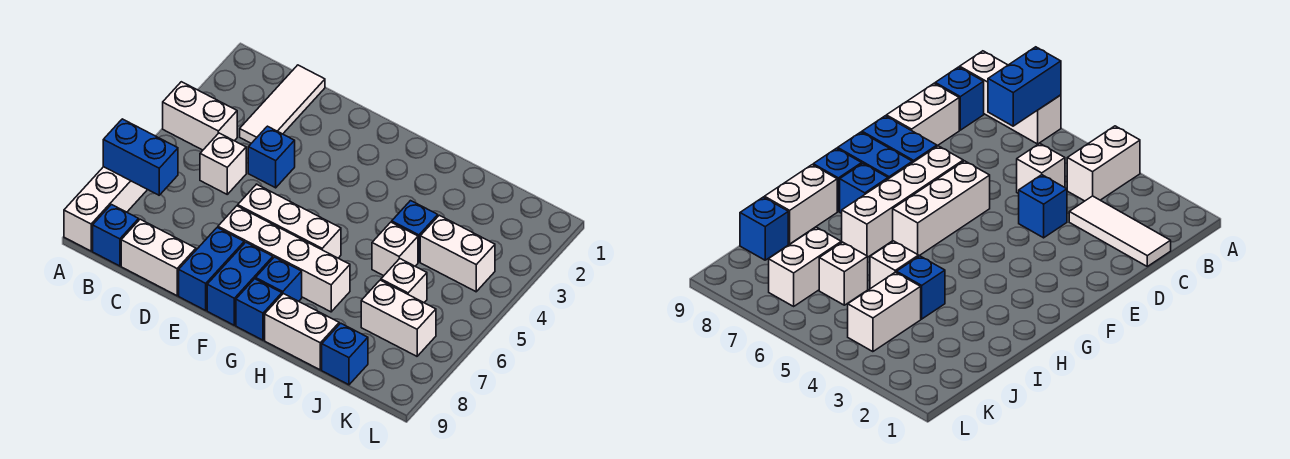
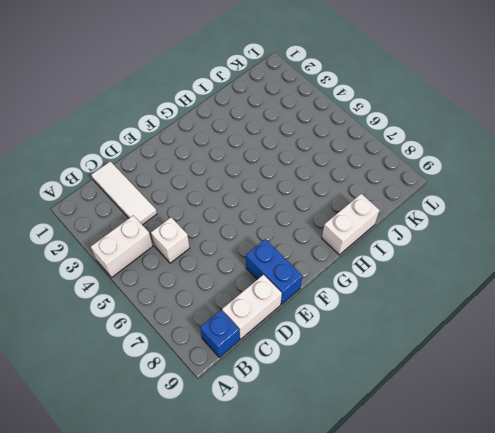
none -> white brick A7:A9 level 1
none -> blue brick D4 level 1
none -> white brick E6:G6 level 1

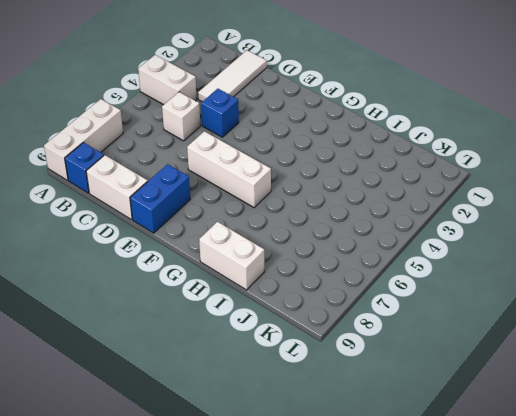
none -> white brick E7:H7 level 1
none -> blue brick F8:F9 level 1
none -> blue brick G8 level 1

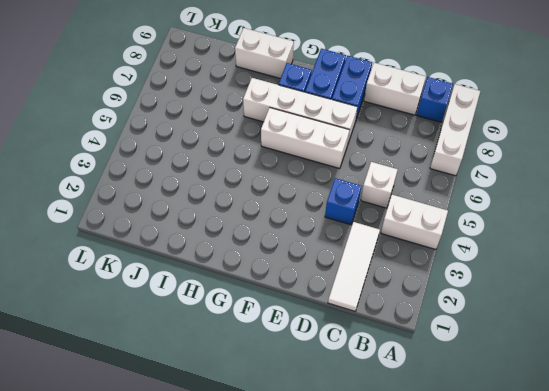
none -> blue brick G9 level 1
none -> blue brick I4 level 1
none -> white brick I5 level 1

